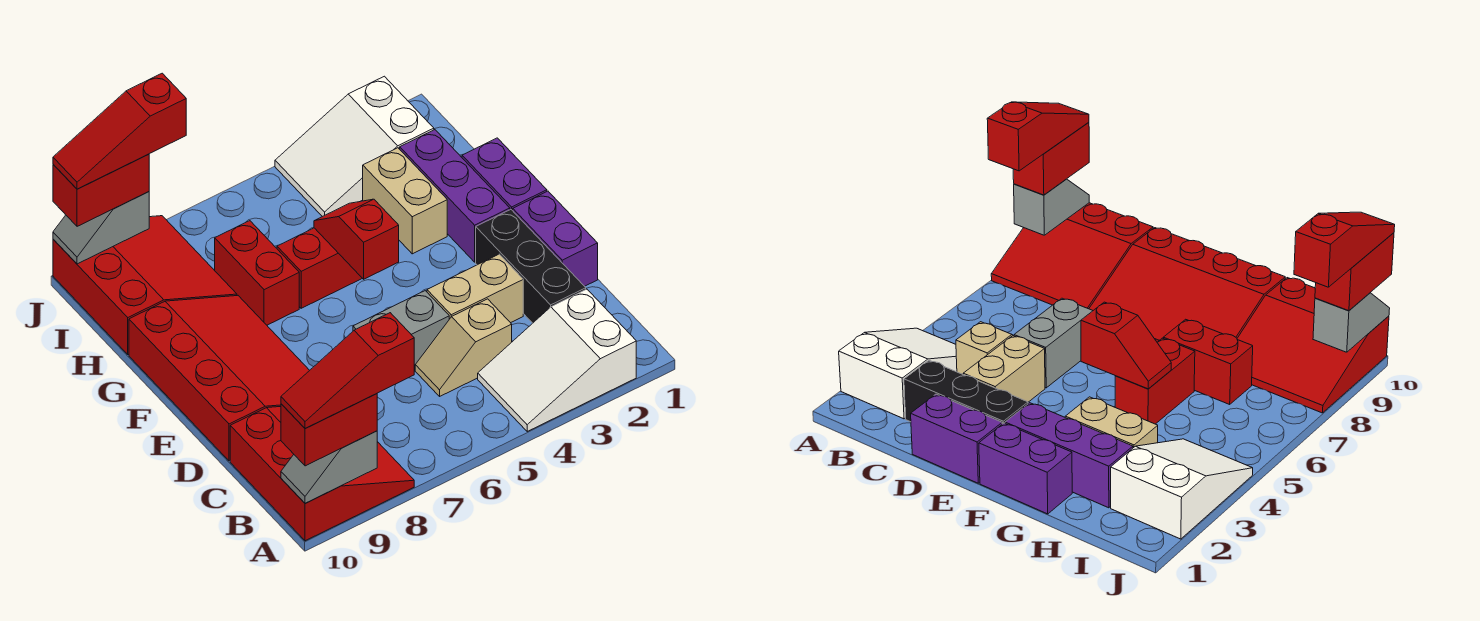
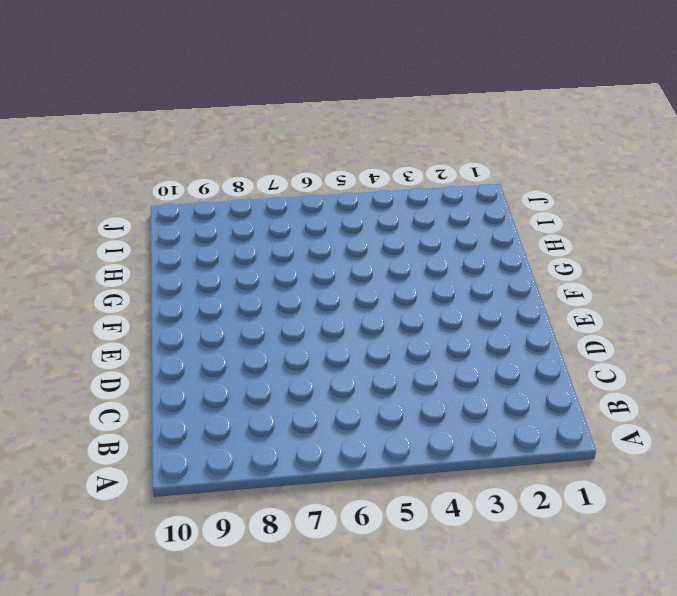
none -> white slope A2:B4 level 1 top 2
none -> red slope A8:C10 level 1 top 10
none -> black brick C2:E2 level 1

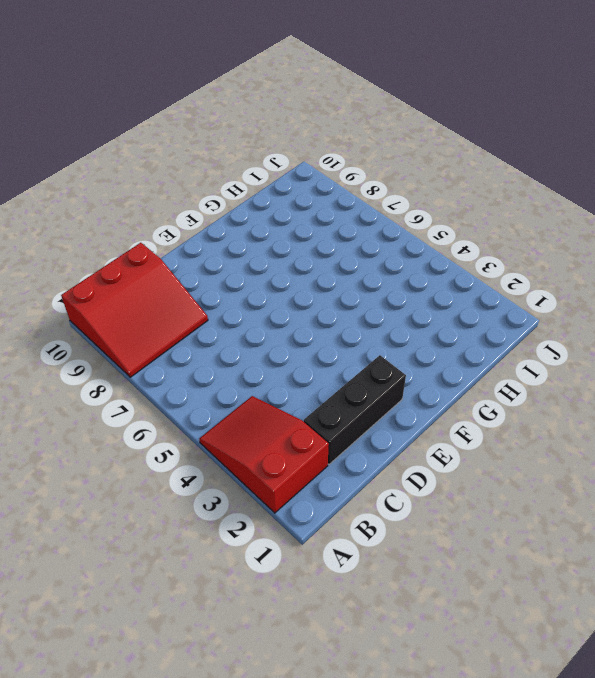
red slope A2:B4 level 1 top 2 -> white slope A2:B4 level 1 top 2
none -> tan slope C4:C5 level 1 top 4
none -> purple brick D1:E1 level 1
none -> tan brick D3:D4 level 1

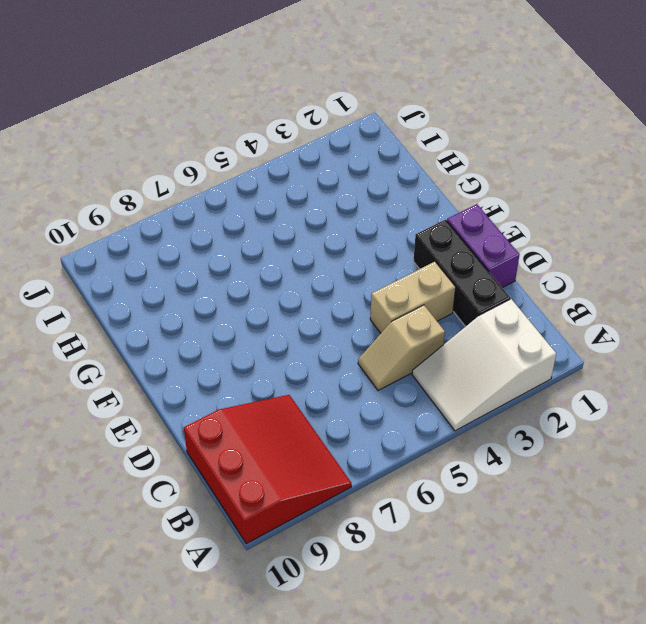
none -> grey brick D5:D6 level 1
none -> red slope D8:G10 level 1 top 10
none -> purple brick F1:G1 level 1

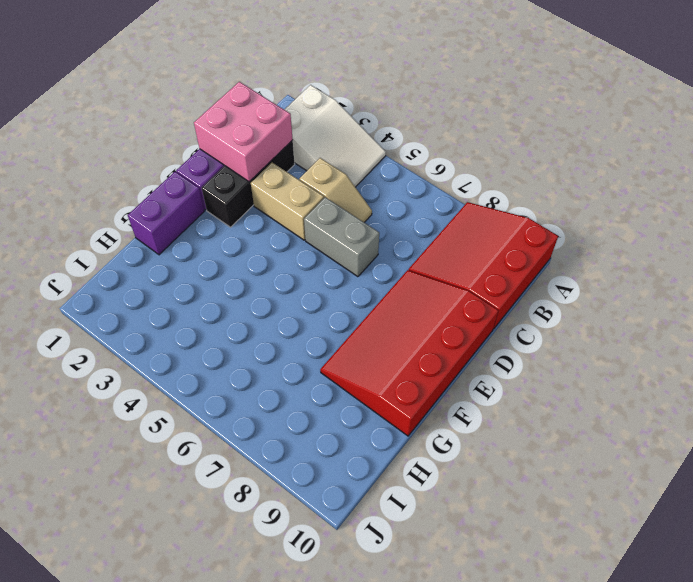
pink brick C1:D2 level 2 -> none
none -> purple brick F2:H2 level 1
none -> tan brick G3:H3 level 1
none -> red brick G5:G6 level 1

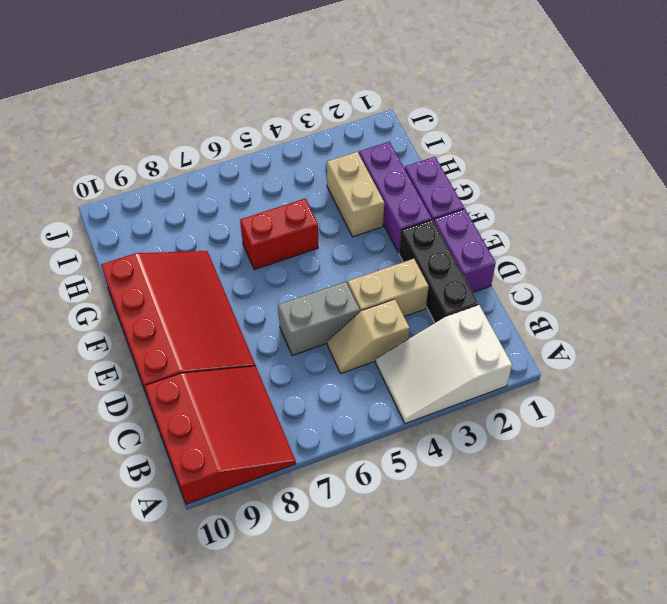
none -> red brick G7:H7 level 1
none -> red slope H8:J10 level 1 top 10
none -> white slope I2:J4 level 1 top 2

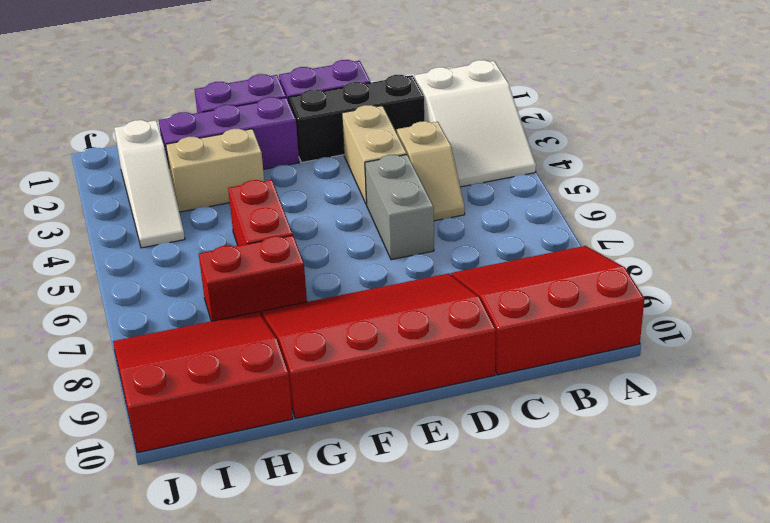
white slope I2:I4 level 1 top 2 -> white slope I2:J4 level 1 top 2
none -> grey slope A9:A10 level 2 top 9
none -> red slope F5:G5 level 2 top F
none -> grey slope J9:J10 level 2 top 9

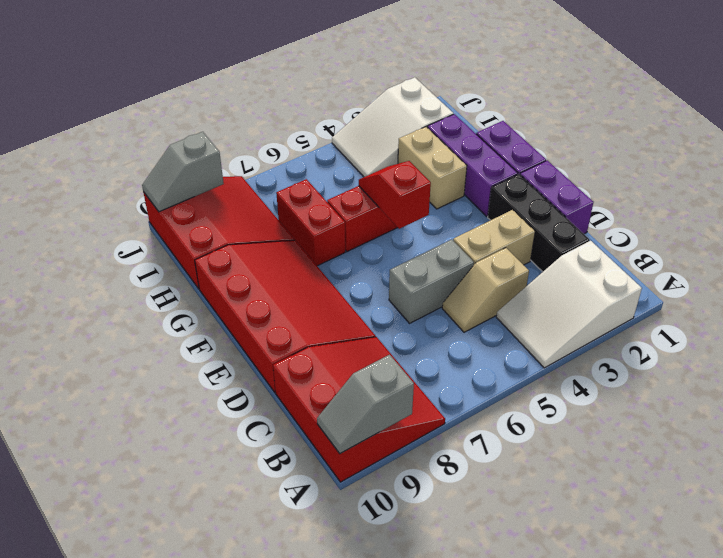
none -> red brick A9:A10 level 3
none -> red brick J9:J10 level 3
none -> red slope A8:A10 level 4 top 8

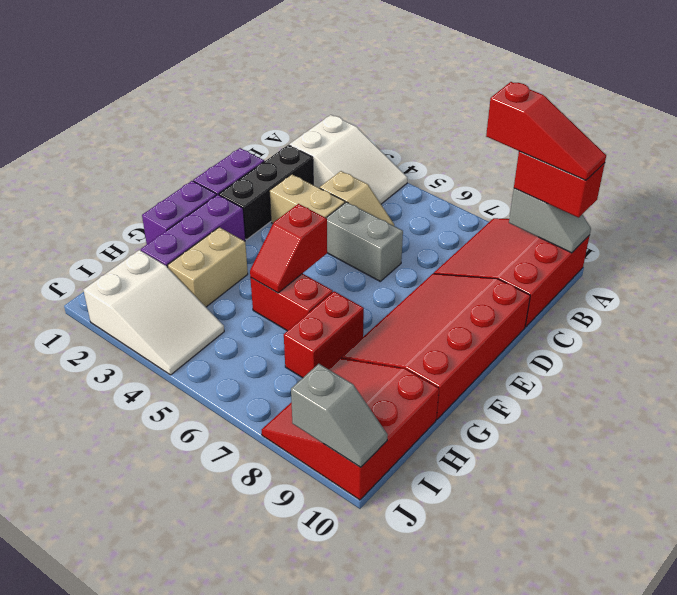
none -> red brick J9:J10 level 3
none -> red slope J8:J10 level 4 top 8

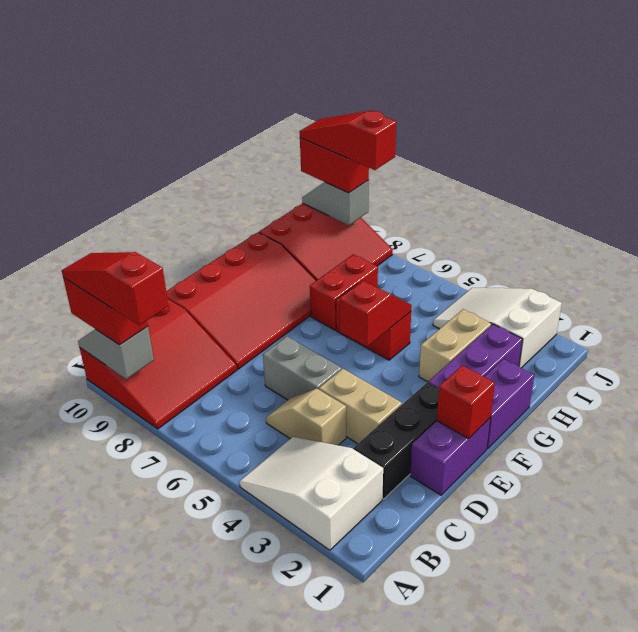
red brick E1 level 2 -> none

